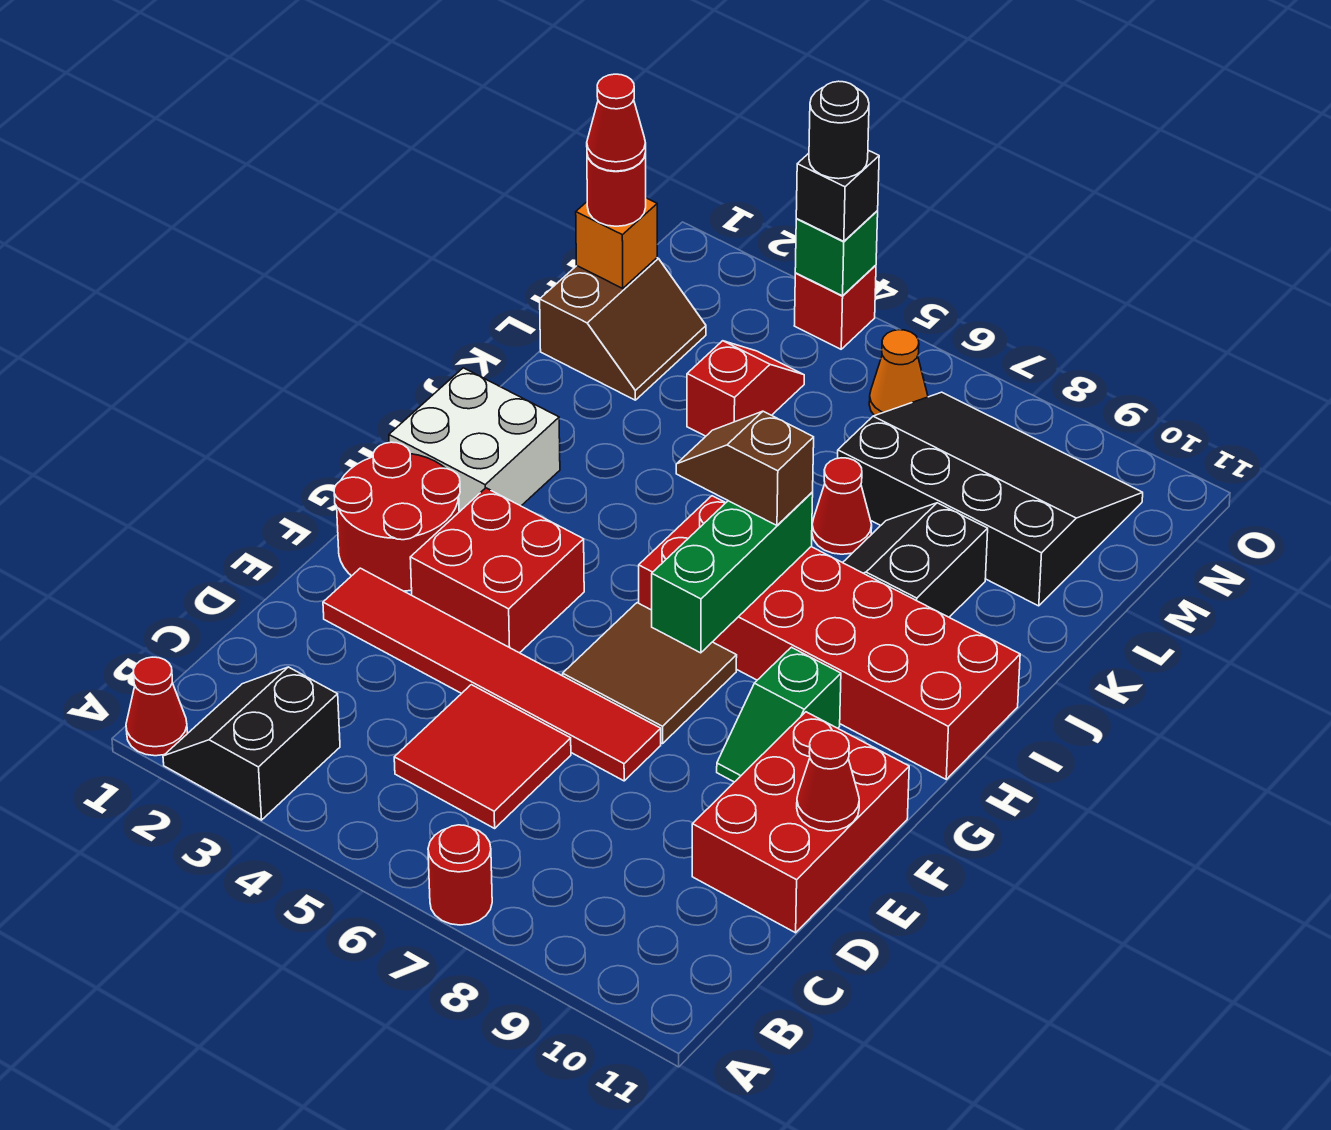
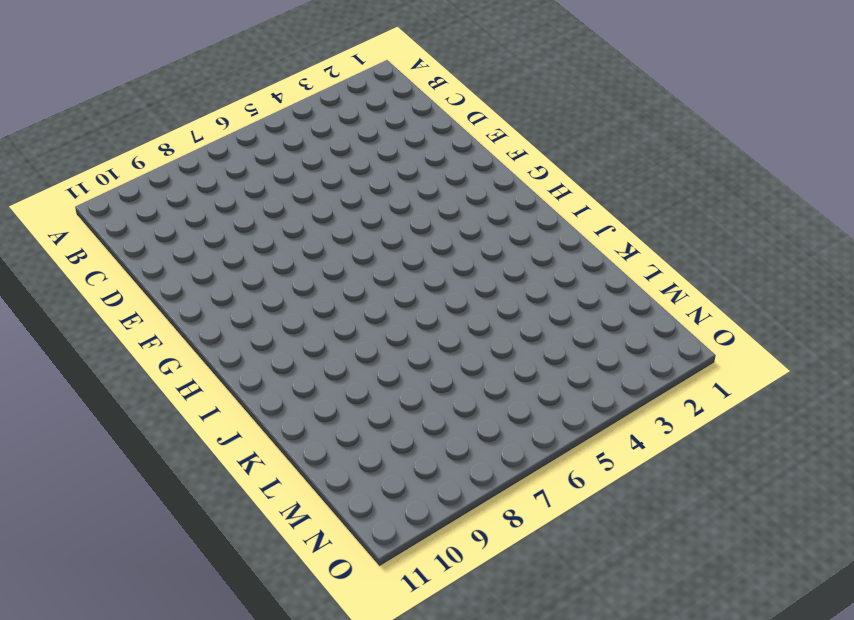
none -> red cone A1 level 1
none -> black slope A2:B3 level 1 top 3
none -> red round brick A7 level 1

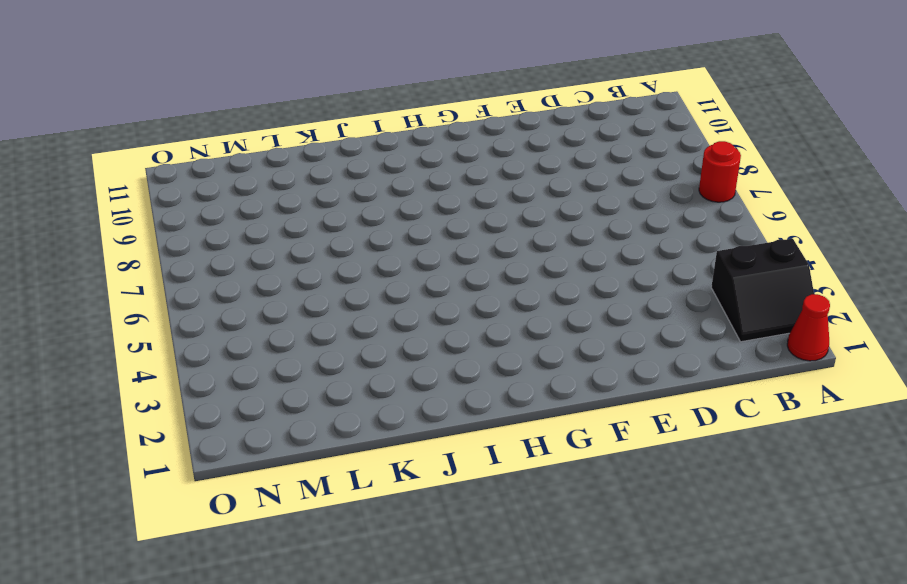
none -> red tile C5:D6 level 1
none -> red brick D10:F11 level 1
none -> red tile E2:E7 level 1

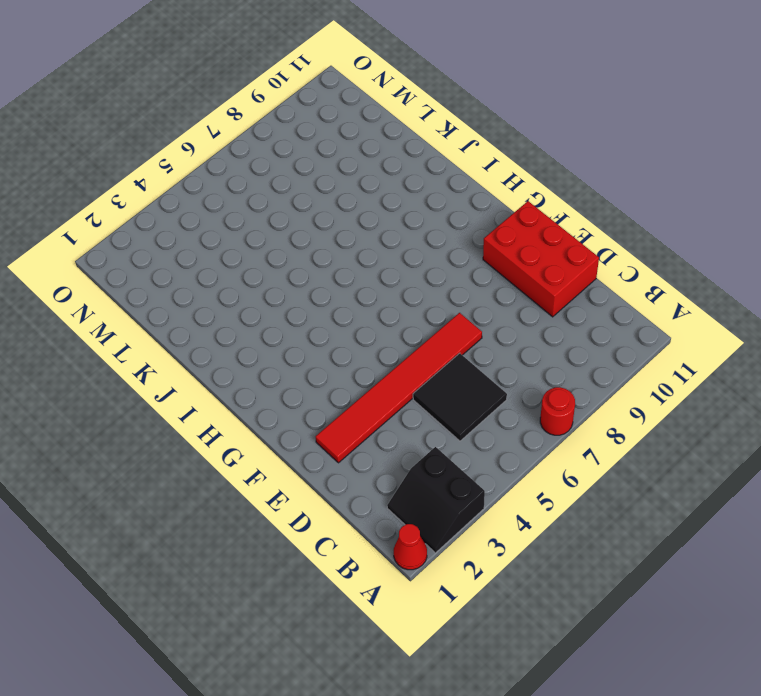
black tile C5:D6 level 1 -> red tile C5:D6 level 1
none -> red round brick F1:G2 level 1
none -> red brick F3:G4 level 1
none -> brown tile F6:G7 level 1

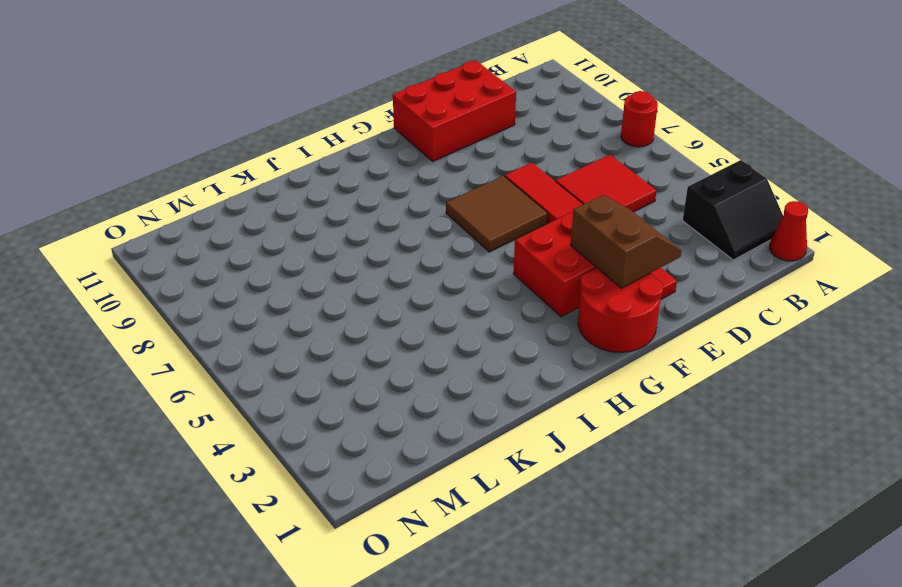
brown slope E2:F3 level 2 top F -> brown slope L1:M2 level 1 top 1
none -> green slope F9:G9 level 1 top G
none -> white brick H1:I2 level 1
none -> red brick H6:I11 level 1

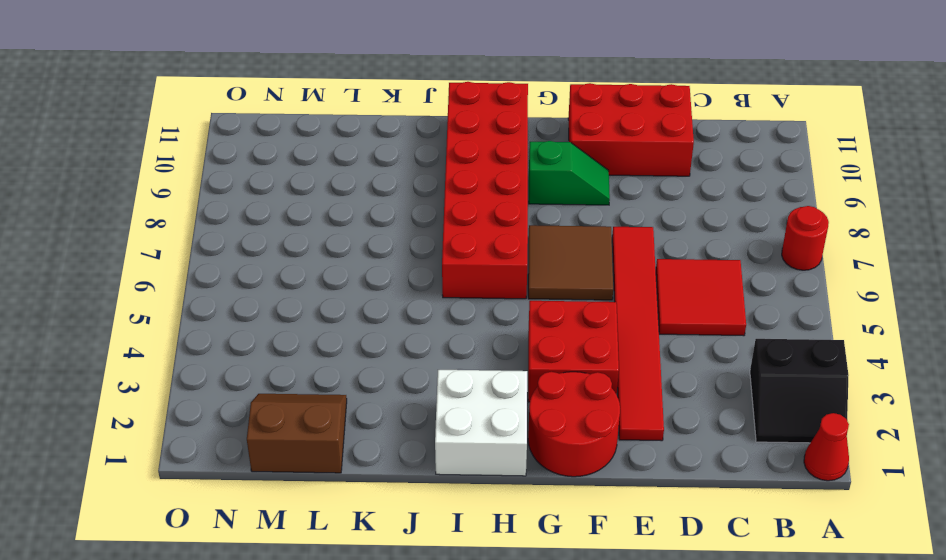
none -> black slope J8:K9 level 1 top 9
none -> red cone K7 level 1
none -> red slope L4:M4 level 1 top L

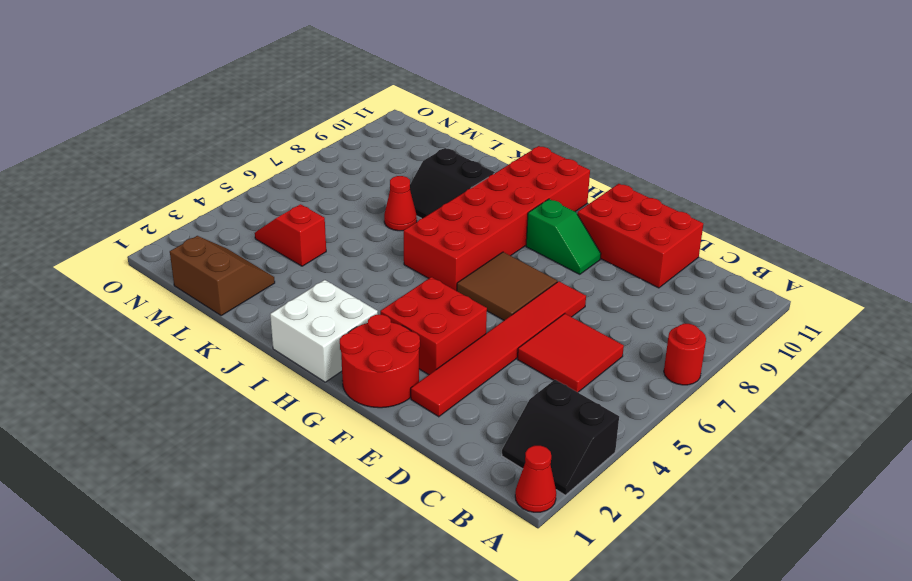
none -> black slope L7:N10 level 1 top L
none -> orange cone N6 level 1
none -> red brick O4 level 1

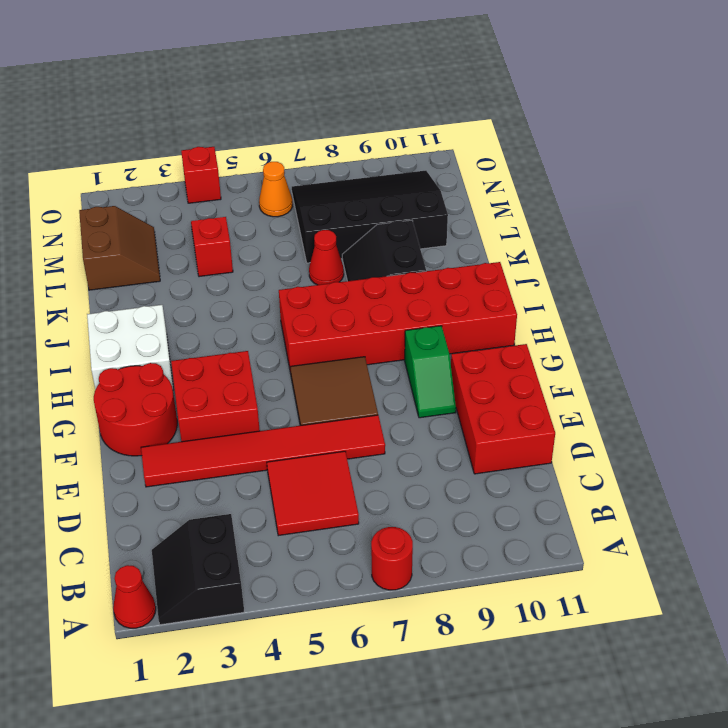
none -> red cone E11 level 2
none -> green brick G7:I7 level 2
none -> orange brick M1 level 2

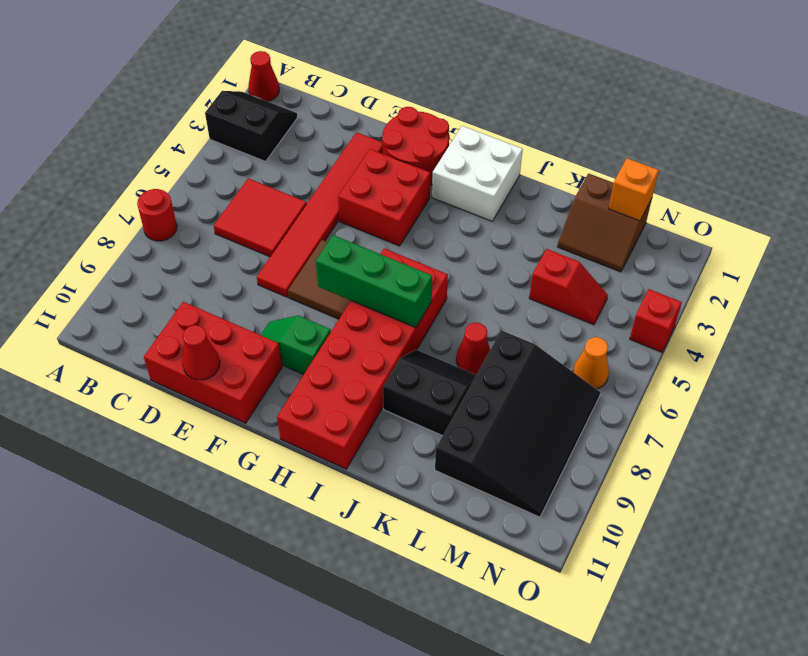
none -> green brick O4 level 2
none -> brown slope I6:I7 level 3 top 7
none -> red round brick M1 level 3

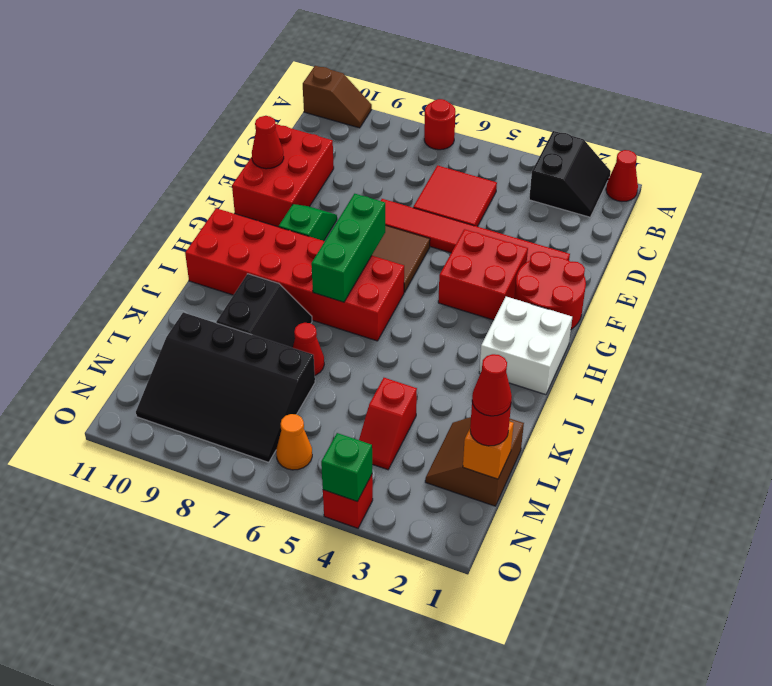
brown slope A10:A11 level 1 top 11 -> brown slope I6:I7 level 3 top 7
none -> black brick O4 level 3
none -> black round brick O4 level 4

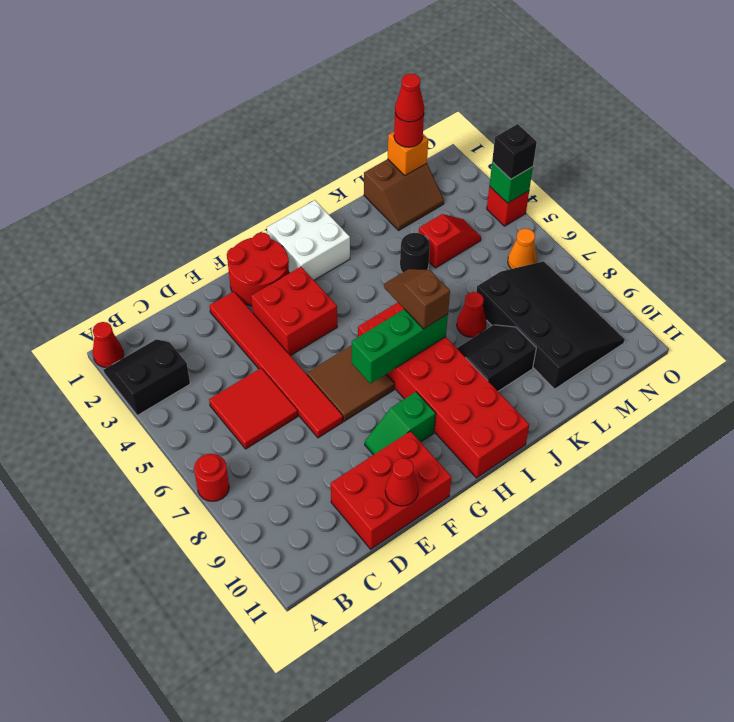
black round brick K4 level 1 -> black round brick O4 level 4

